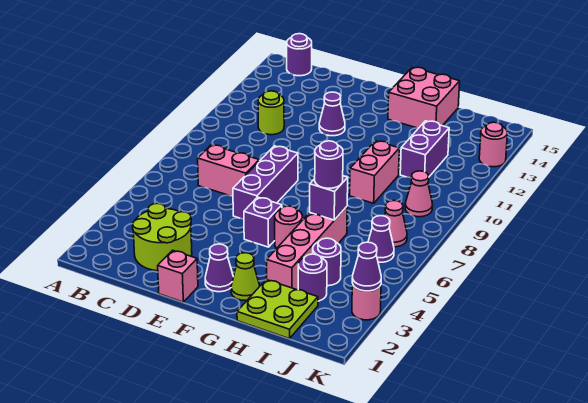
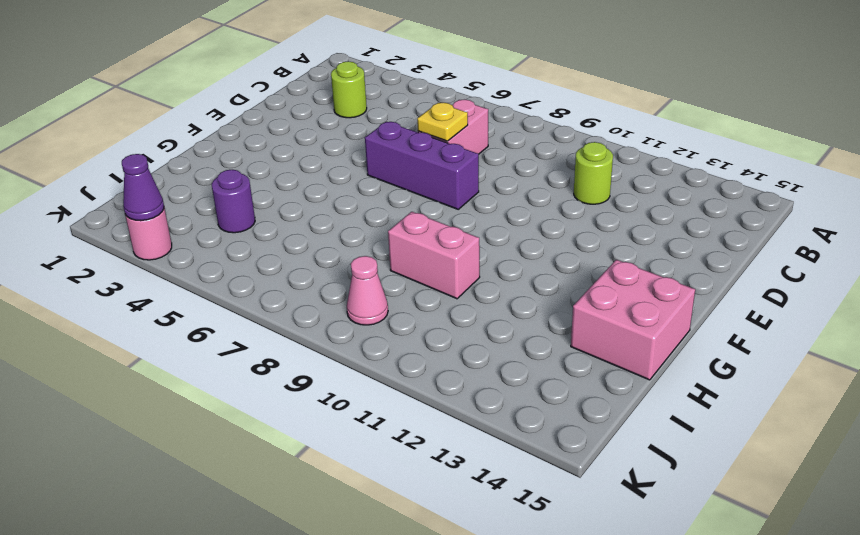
lime round brick C3 level 1 -> lime round brick C2:D3 level 1
yellow plate D7 level 2 -> none
none -> purple round brick B15 level 1
none -> pink brick E1 level 1
none -> purple cone E12 level 1

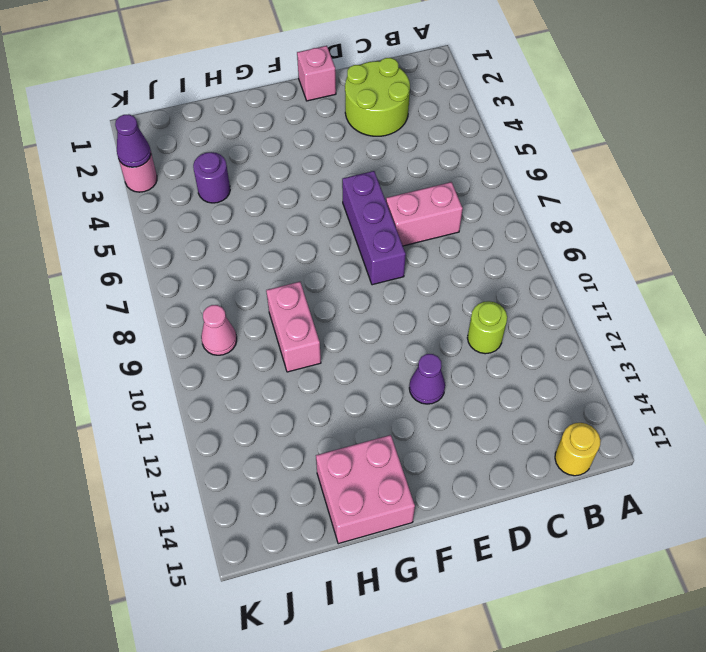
yellow round brick B15 level 1 -> purple round brick B15 level 1
none -> purple cone F2 level 1
none -> purple brick F5 level 1
none -> lime cone G2 level 1

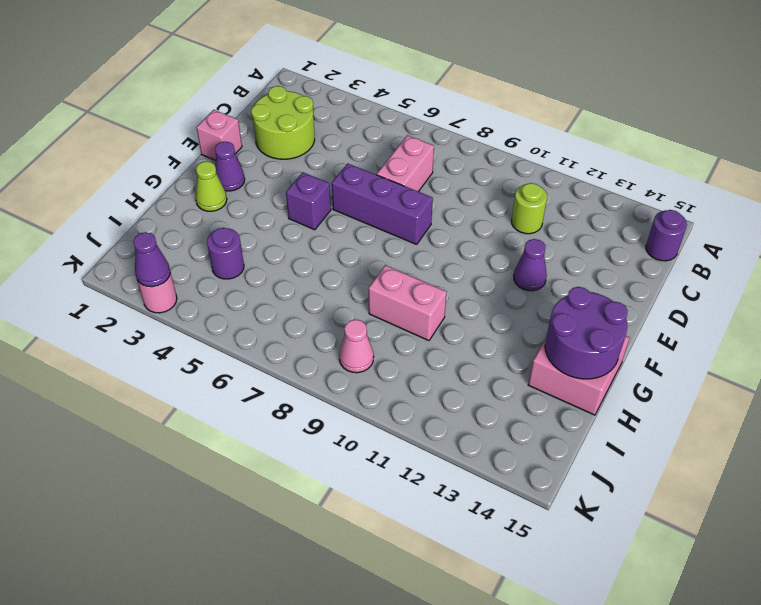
purple round brick G14:H15 level 2 -> none
none -> pink round brick G5 level 1
none -> lime plate H1:I2 level 1
none -> pink brick H3:H6 level 1

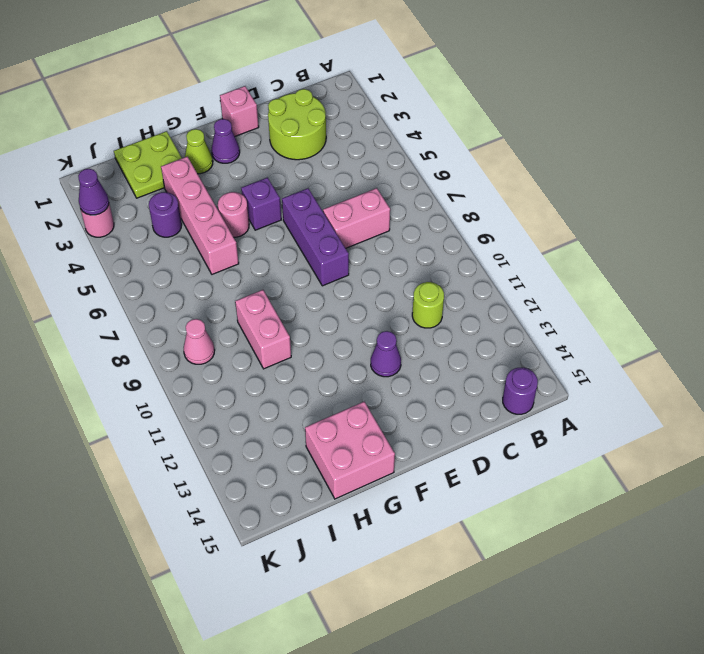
none -> purple round brick I3 level 1
none -> purple brick I11:I12 level 1
none -> purple cone J6 level 1

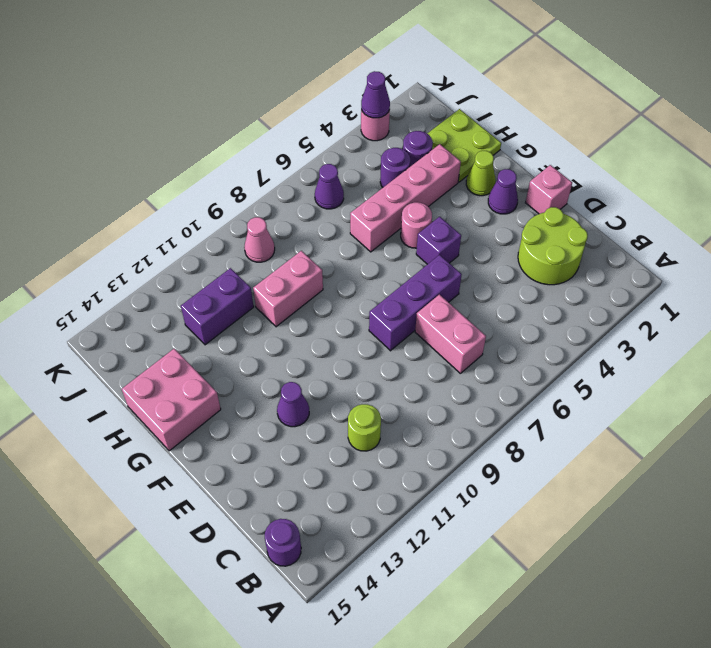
none -> pink cone J7 level 1
none -> pink round brick K13 level 1
none -> purple brick H6 level 2

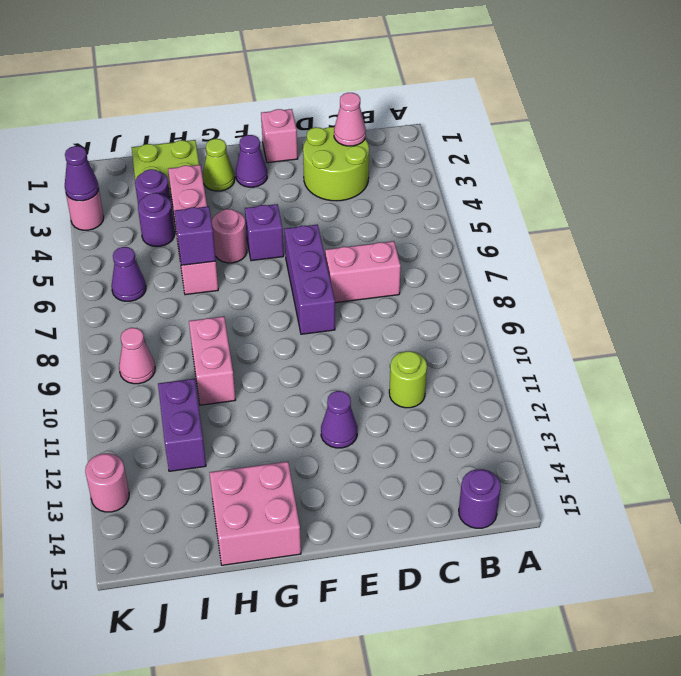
pink cone C2 level 2 -> pink cone J7 level 1
none -> purple round brick H6 level 3

